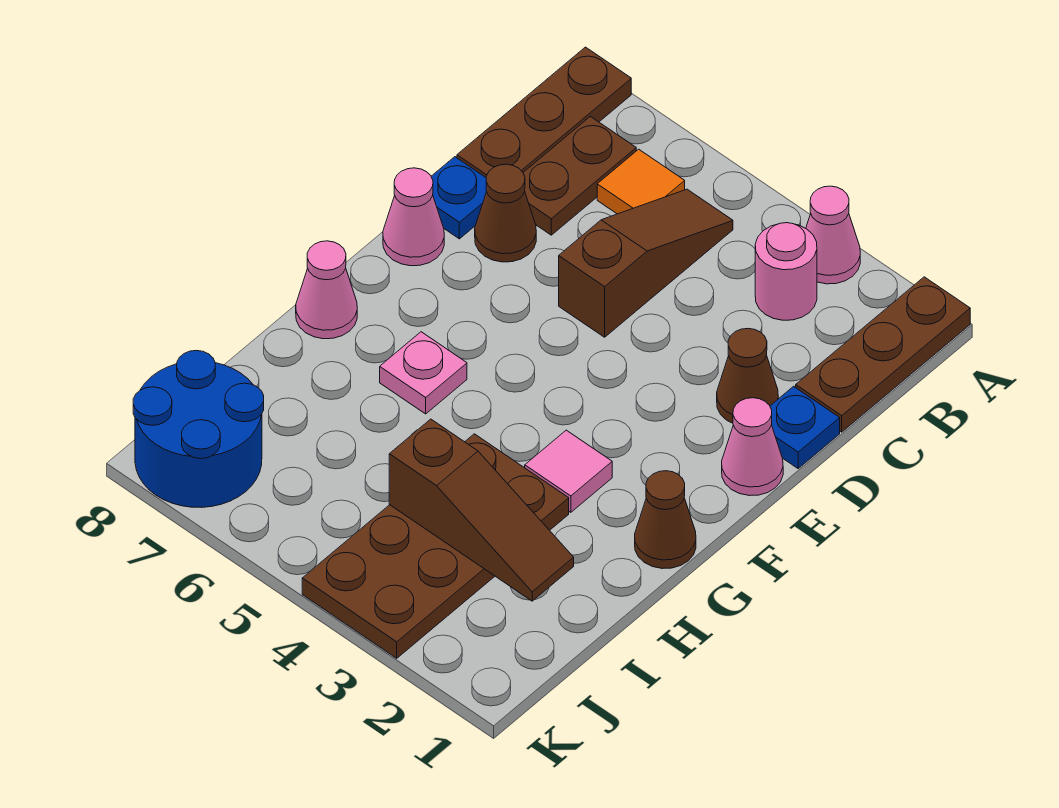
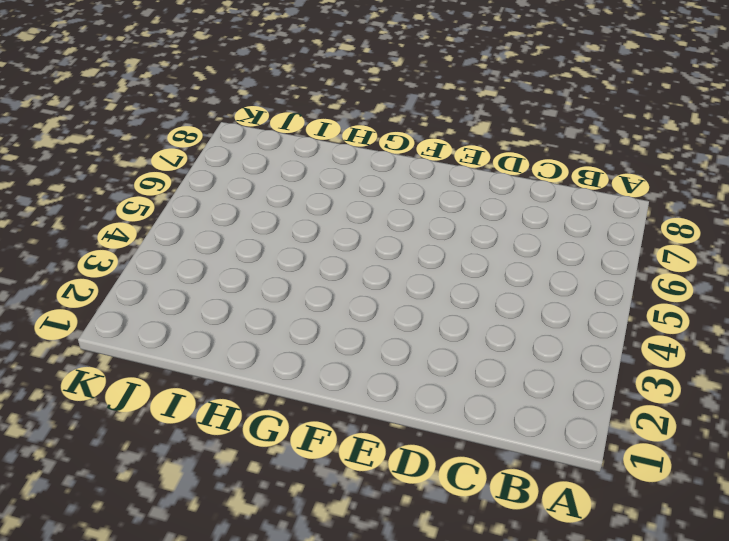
none -> brown plate A1:C1 level 1
none -> pink cone A3 level 1
none -> brown plate A8:C8 level 1

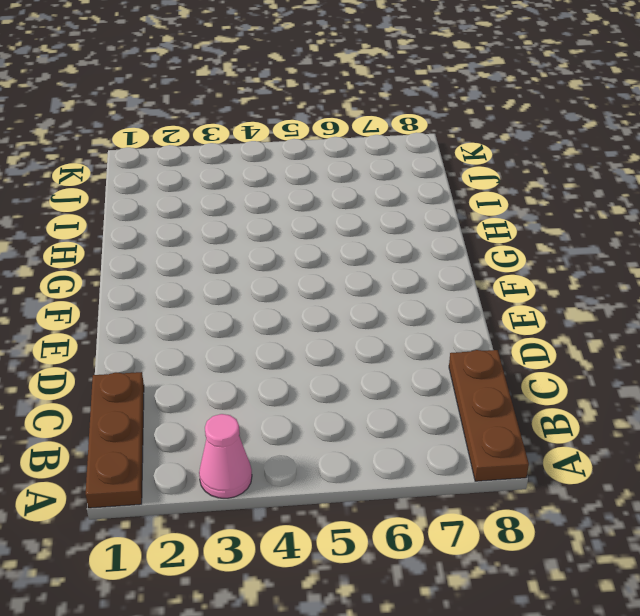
none -> pink round brick B3 level 1
none -> brown slope B5:D5 level 1 top D
none -> orange tile B6 level 1

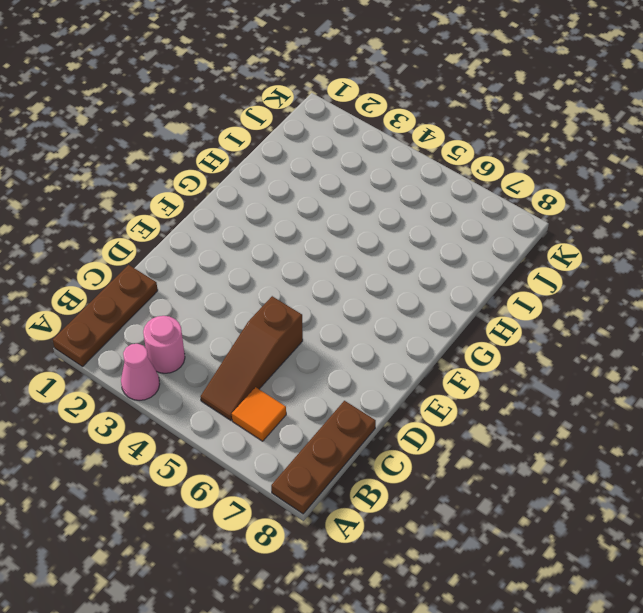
none -> brown plate B7:C7 level 1
none -> blue plate D1 level 1
none -> brown cone D2 level 1

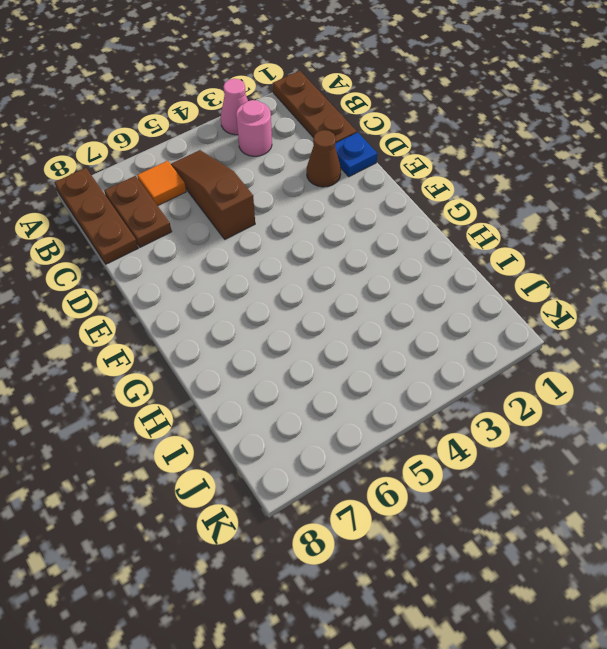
none -> brown cone D7 level 1
none -> blue plate D8 level 1
none -> pink cone E1 level 1

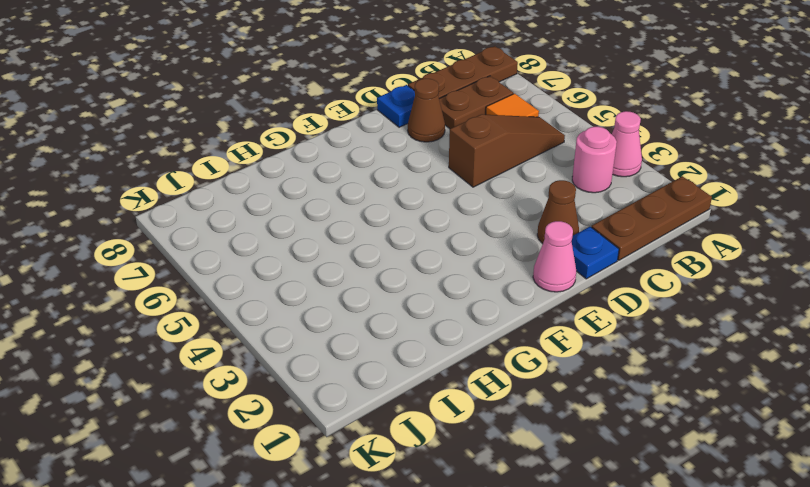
none -> pink cone E8 level 1
none -> brown cone G1 level 1
none -> pink tile G3 level 1

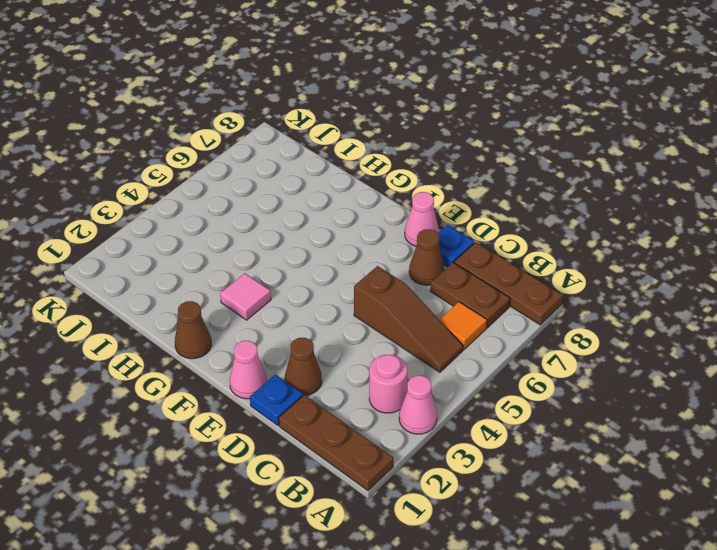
none -> pink plate G6 level 1
none -> pink cone G8 level 1
none -> brown plate H3:K4 level 1

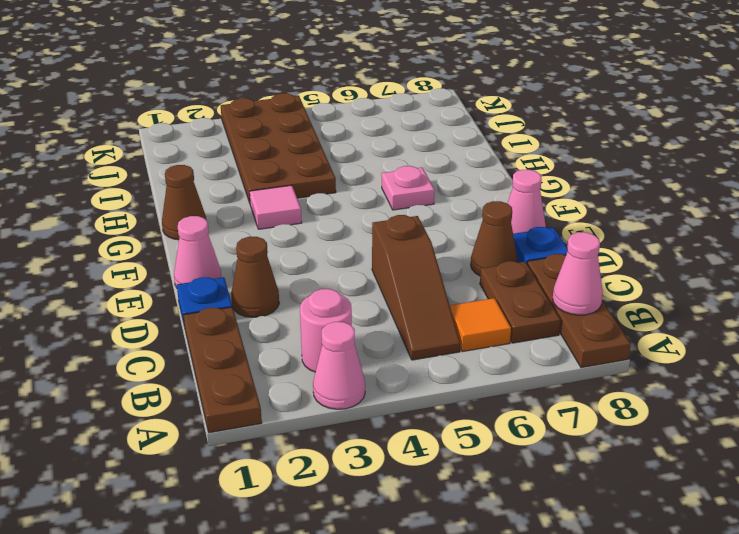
pink cone B8 level 2 -> pink cone G8 level 1
none -> blue round brick J7:K8 level 1
none -> brown slope I2:I4 level 2 top 4

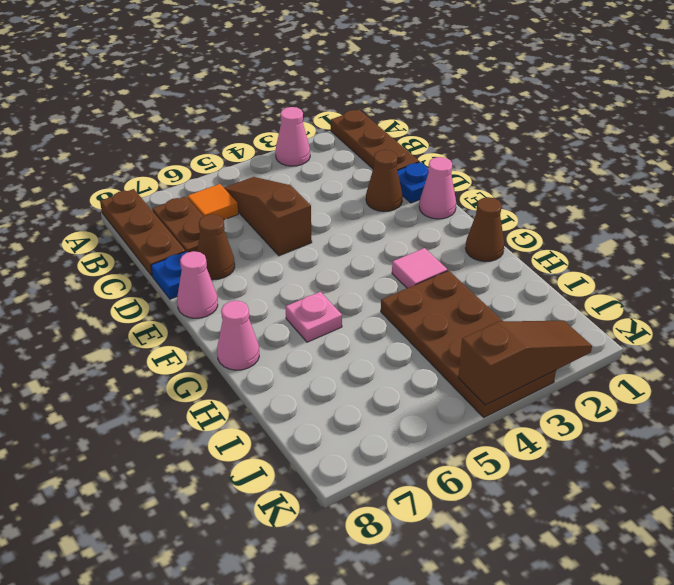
brown slope K2:K4 level 2 top 4 -> brown slope I2:I4 level 2 top 4
none -> pink round brick B3 level 1
none -> blue round brick J7:K8 level 1

